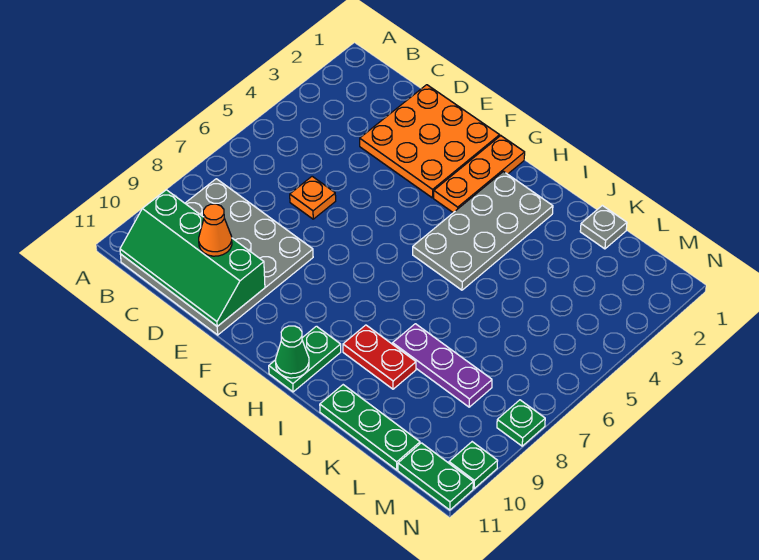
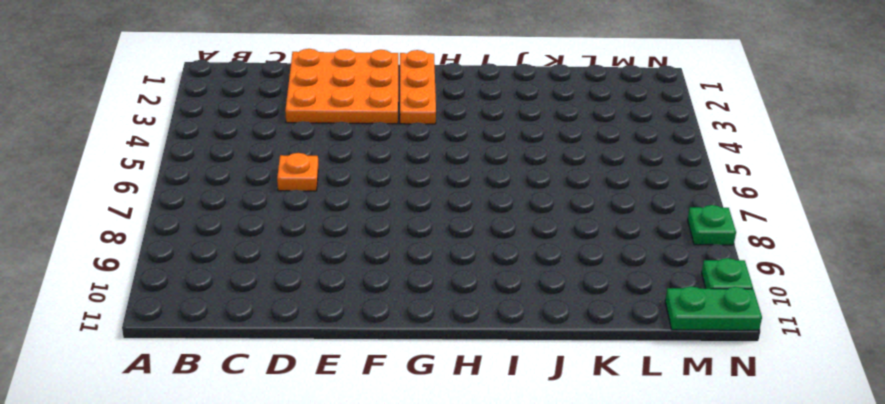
none -> grey plate B8:E11 level 1
none -> grey plate H2:I5 level 1
none -> green plate H10:H11 level 1

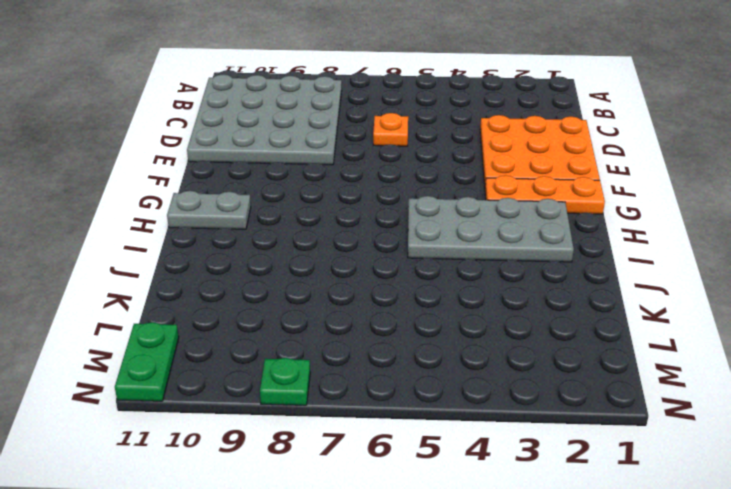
grey plate H10:H11 level 1 -> green plate H10:H11 level 1
none -> red plate I9:J9 level 1
none -> purple plate J8:L8 level 1
none -> green plate J11:L11 level 1

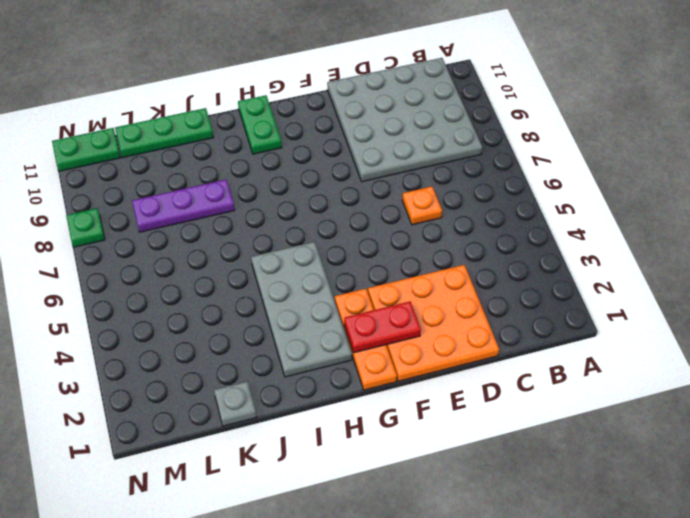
red plate F2:G2 level 2 -> red plate I9:J9 level 1
none -> green plate N10 level 1
none -> green slope B10:E11 level 2 top 10
none -> green cone H11 level 2

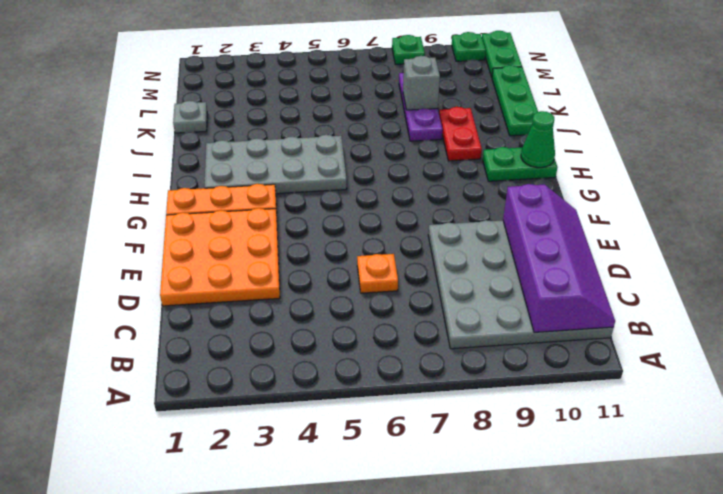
purple slope B10:E11 level 2 top 10 -> green slope B10:E11 level 2 top 10
grey brick K8 level 2 -> none
none -> orange cone D10 level 3

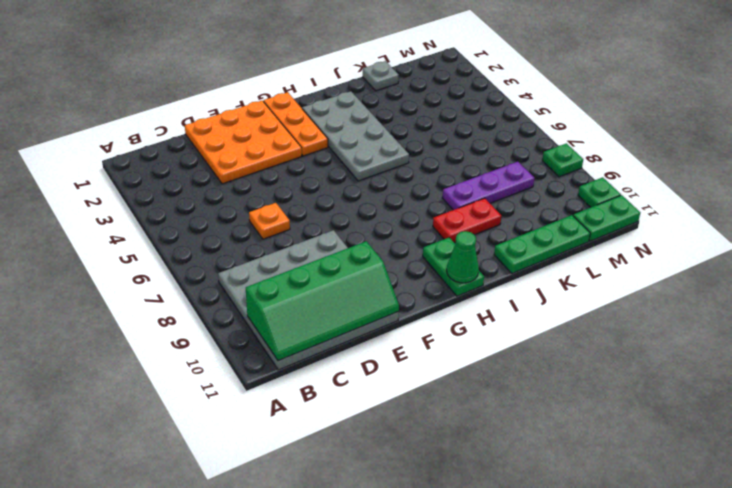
none -> orange cone D10 level 3

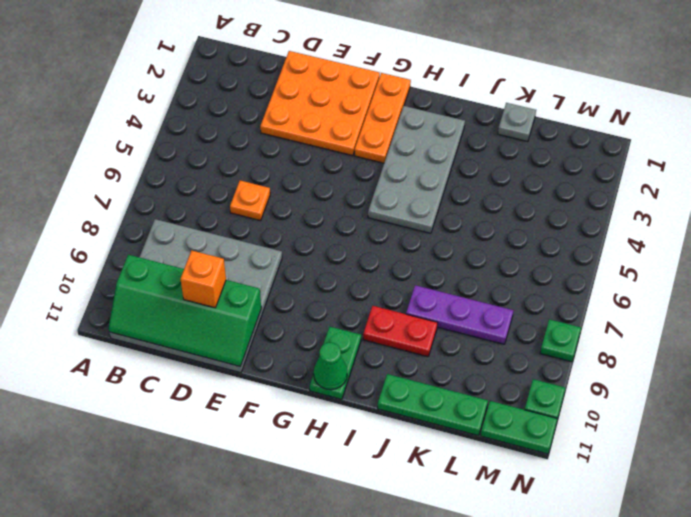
orange brick D10 level 3 -> orange cone D10 level 3

